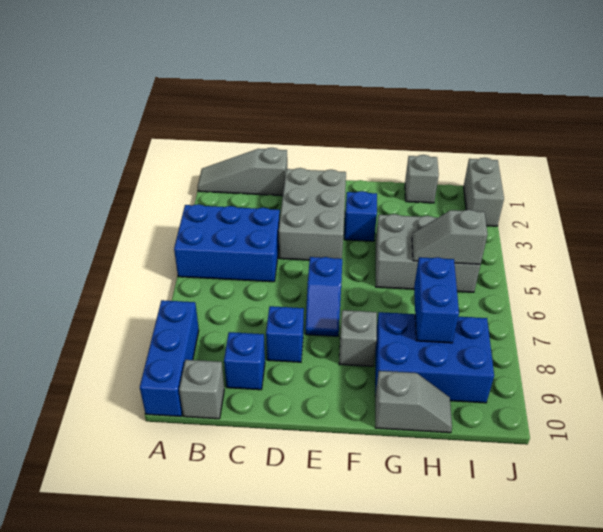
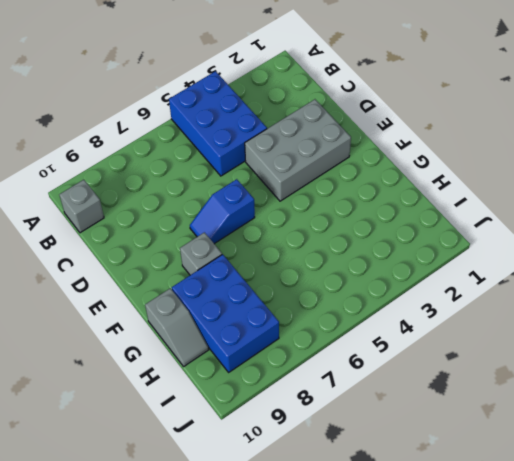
none -> grey slope A1:C1 level 1 top C
none -> blue brick A8:A10 level 1
none -> blue brick C9 level 1

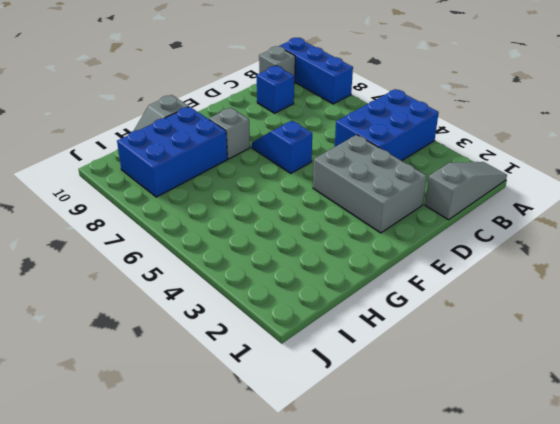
none -> blue brick D8 level 1
none -> blue brick F3 level 1
none -> grey brick G4:I5 level 1

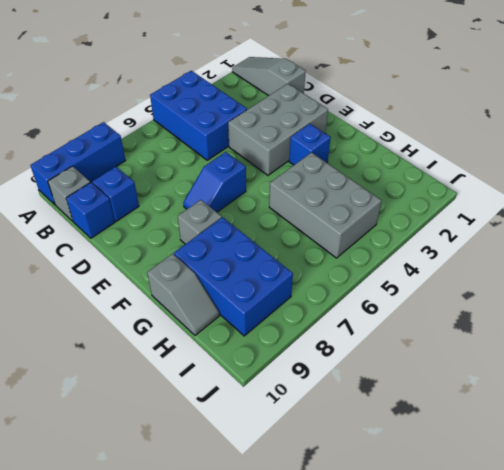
blue brick C10 level 1 -> blue brick D8 level 1
none -> grey brick H1 level 1
none -> grey brick J1:J2 level 1
none -> grey slope H5:I5 level 2 top I

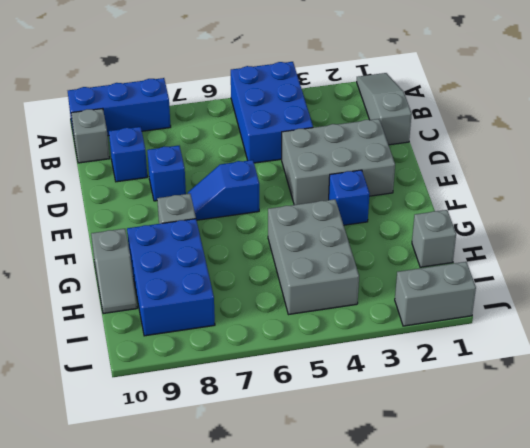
none -> grey slope H5:I5 level 2 top I
none -> blue brick H7:H8 level 2

